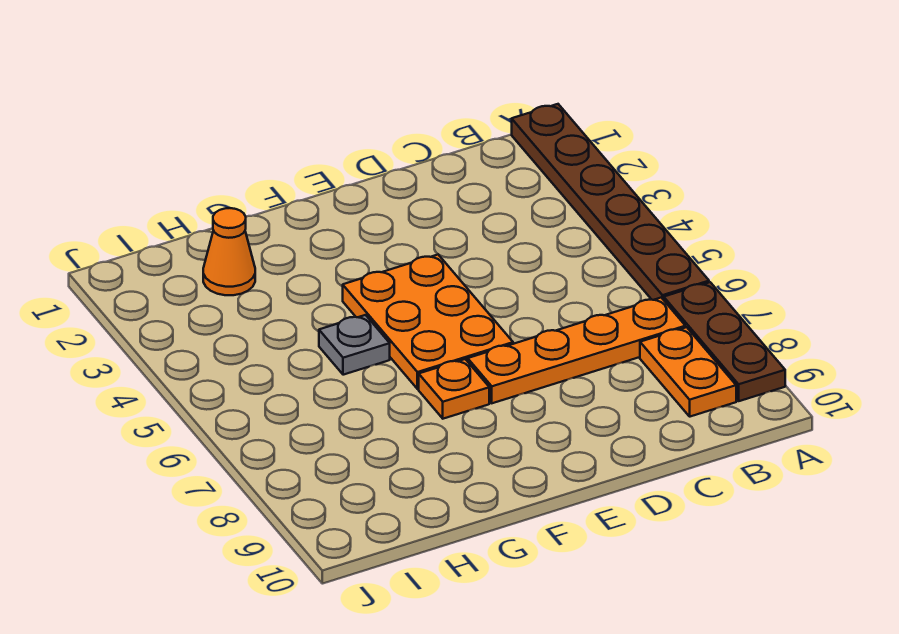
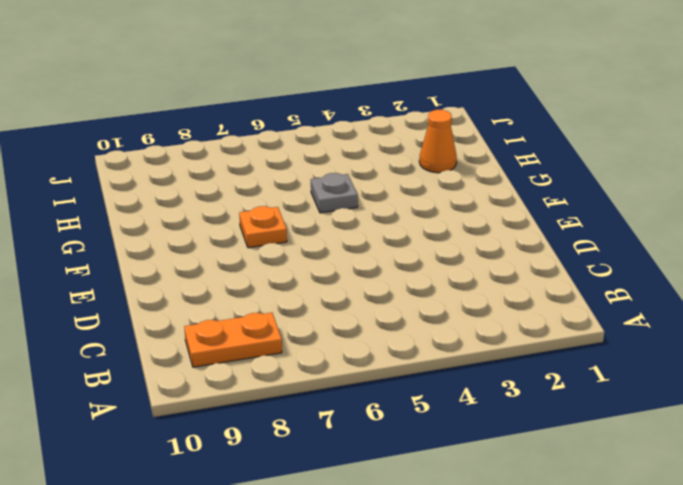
none -> brown plate A1:A6 level 1
none -> brown plate A7:A9 level 1

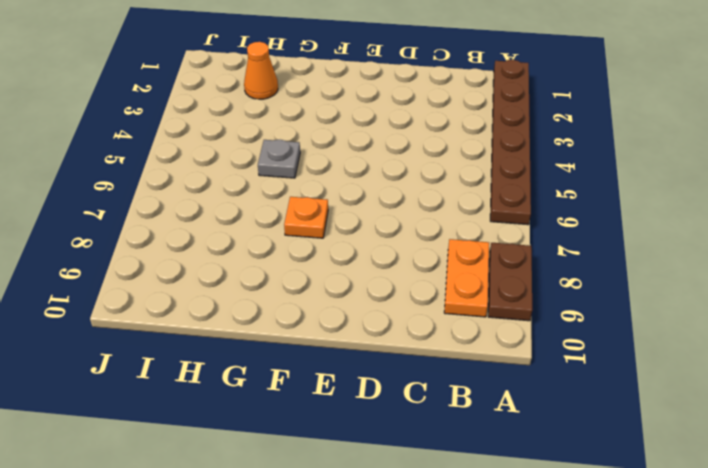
brown plate A8:A9 level 1 -> brown plate A7:A9 level 1
none -> orange plate B7:E7 level 1
none -> orange plate E4:F6 level 1

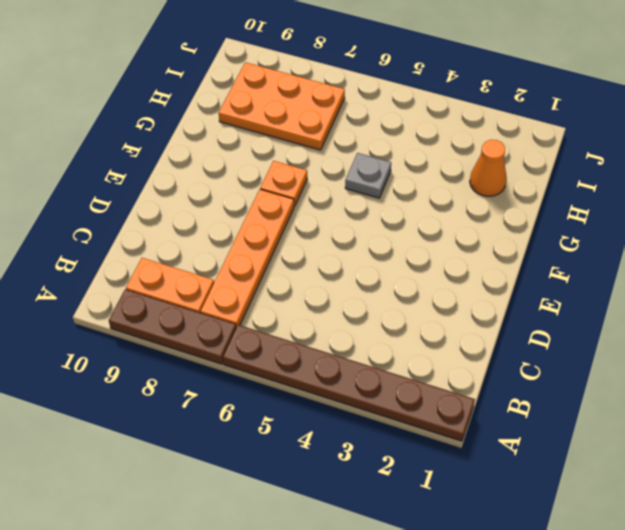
orange plate H7:I9 level 1 -> orange plate E4:F6 level 1

